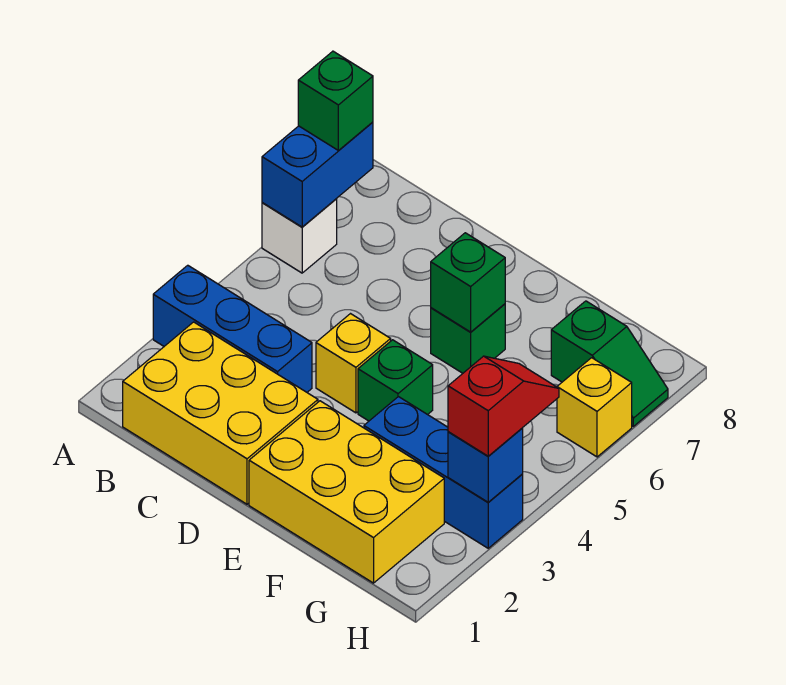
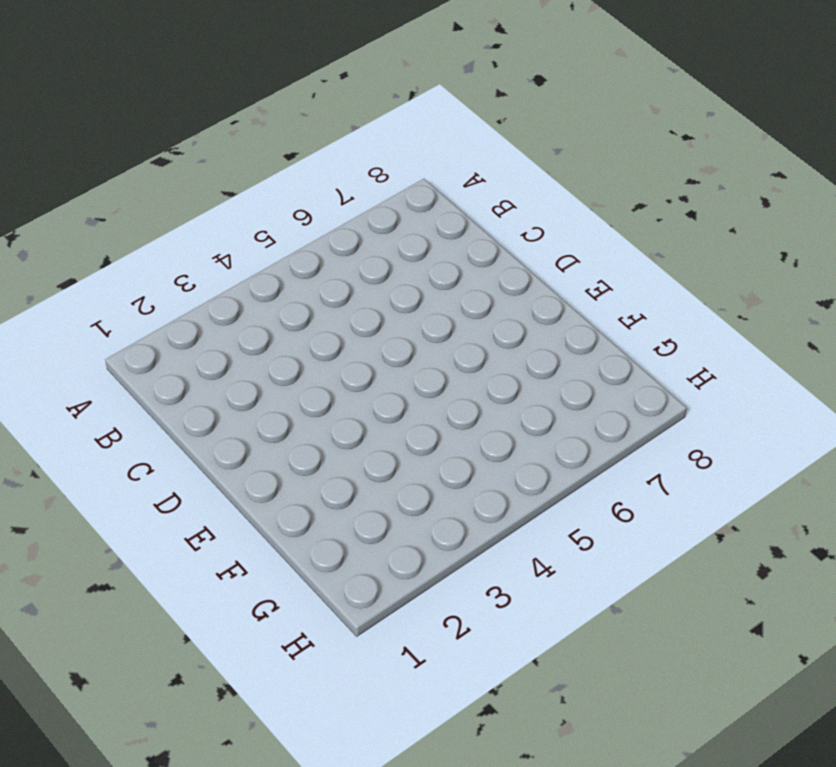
none -> blue brick A3:C3 level 1
none -> white brick A6 level 1
none -> yellow brick B1:D2 level 1

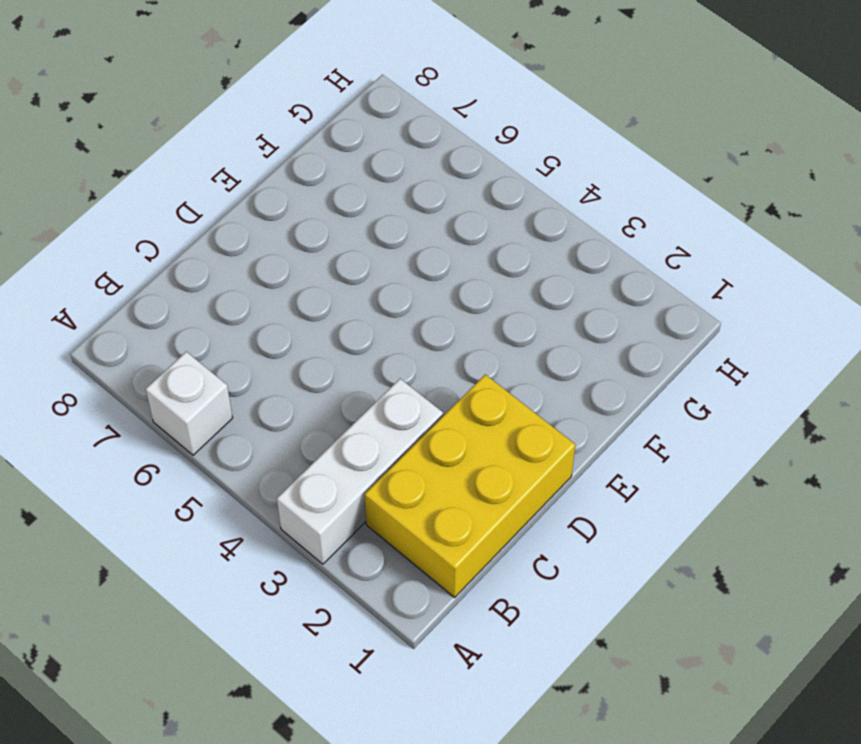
white brick A3:C3 level 1 -> blue brick A3:C3 level 1
none -> yellow brick D4 level 1
none -> yellow brick E1:G2 level 1
none -> green brick E4 level 1

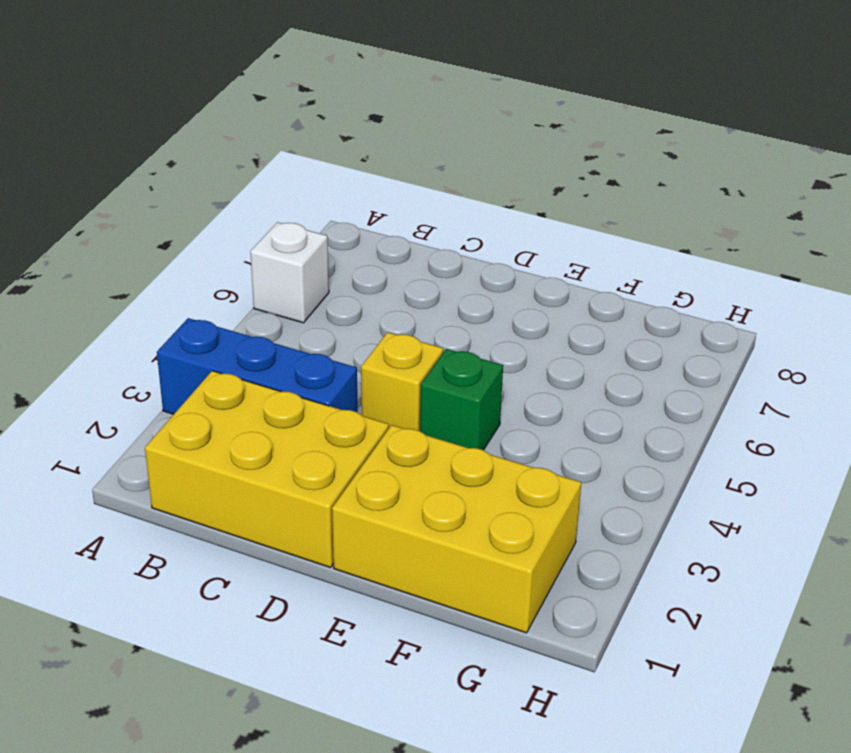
none -> green brick E6 level 1
none -> blue brick F3:H3 level 1
none -> green slope G7:H7 level 1 top G

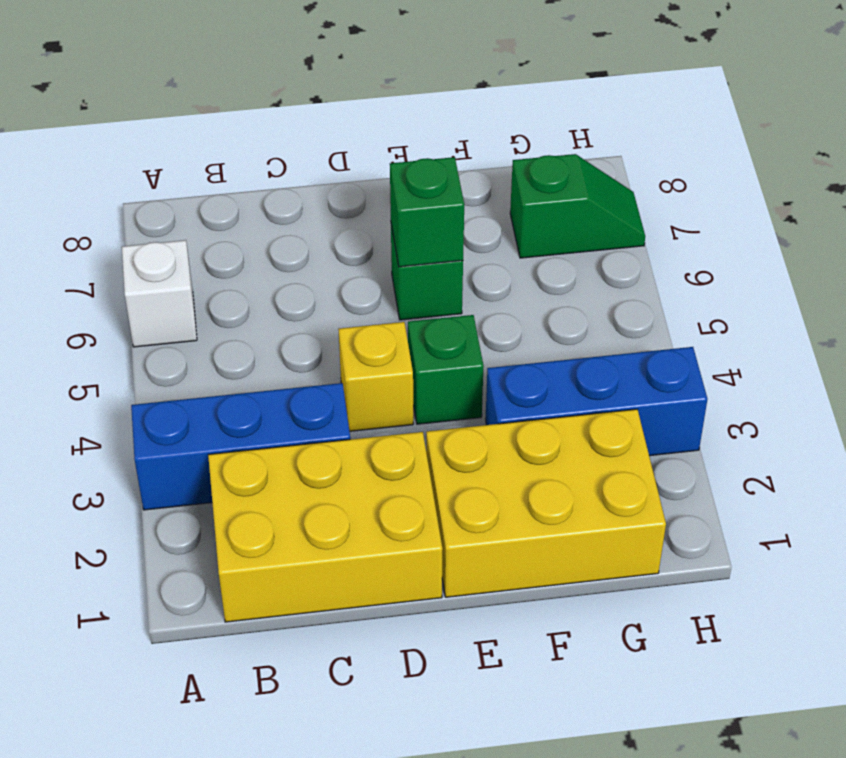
none -> yellow brick H6 level 1
none -> blue brick A6:A7 level 2
none -> blue brick H3 level 2

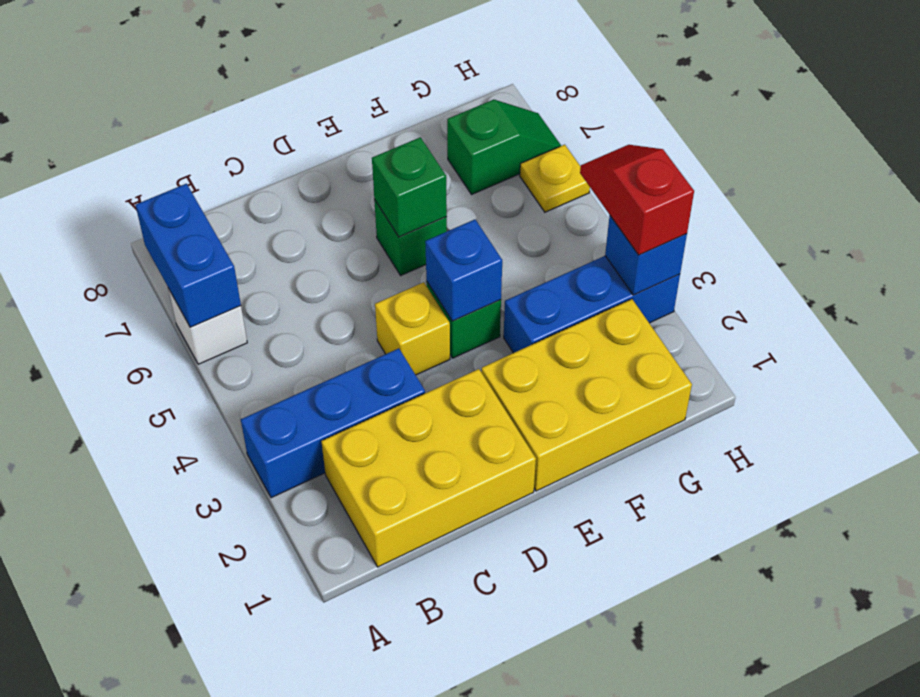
blue brick E4 level 2 -> none
yellow plate H6 level 1 -> yellow brick H6 level 1
none -> green brick A7 level 3

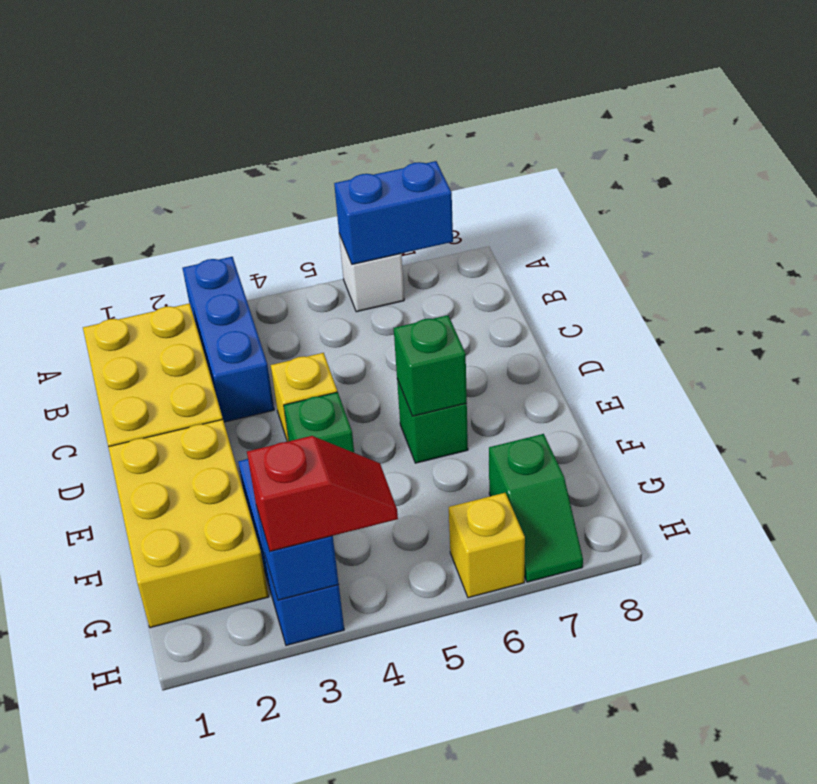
none -> green brick A7 level 3

